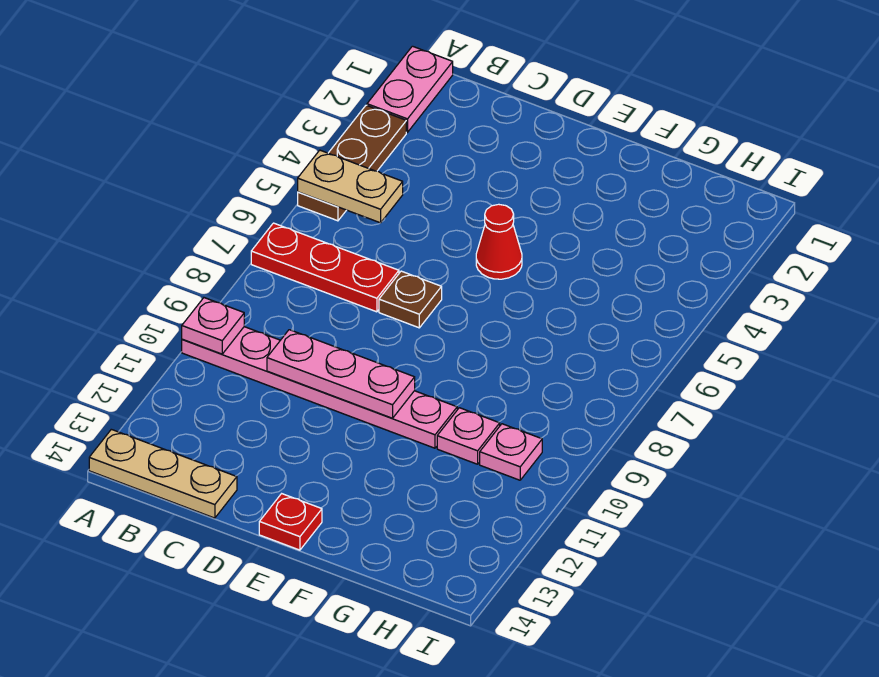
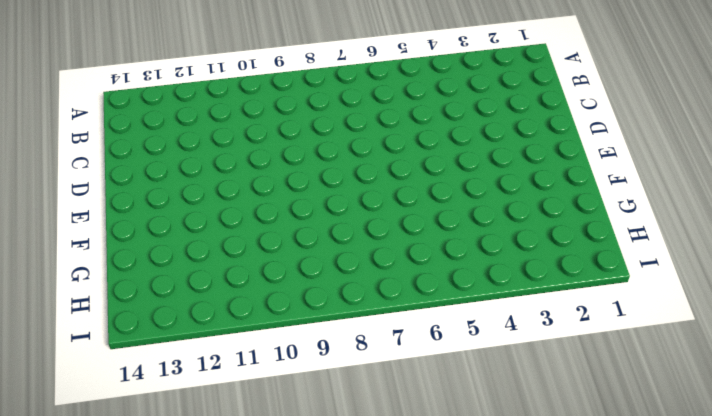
none -> pink plate A1:A2 level 1
none -> brown plate A3:A5 level 1
none -> red plate A7:C7 level 1

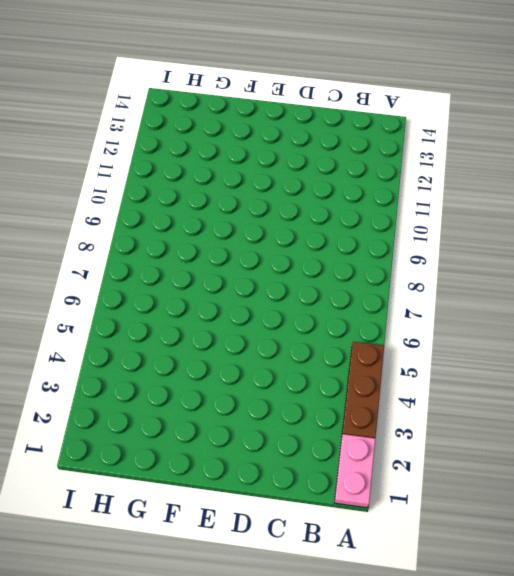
none -> red plate A7:C7 level 1
none -> pink plate A10:F10 level 1
none -> tan plate A14:C14 level 1

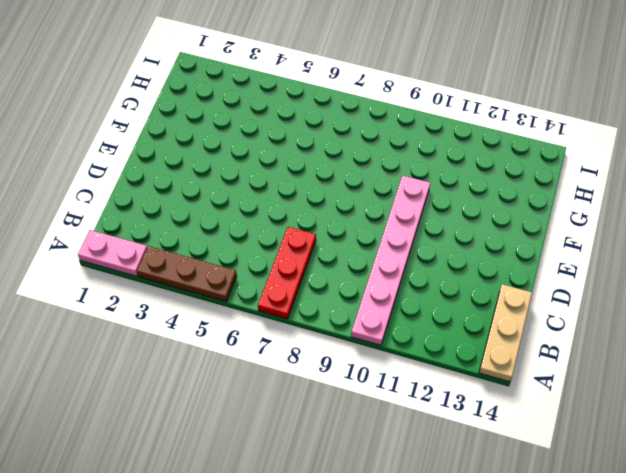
none -> brown plate D7 level 1
none -> red cone E5 level 1
none -> red plate E14 level 1

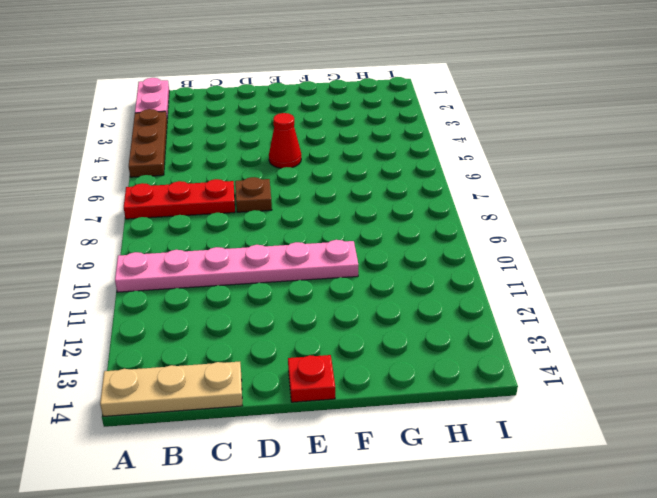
none -> pink plate G10 level 1
none -> pink plate H10 level 1
none -> tan plate A5:B5 level 2

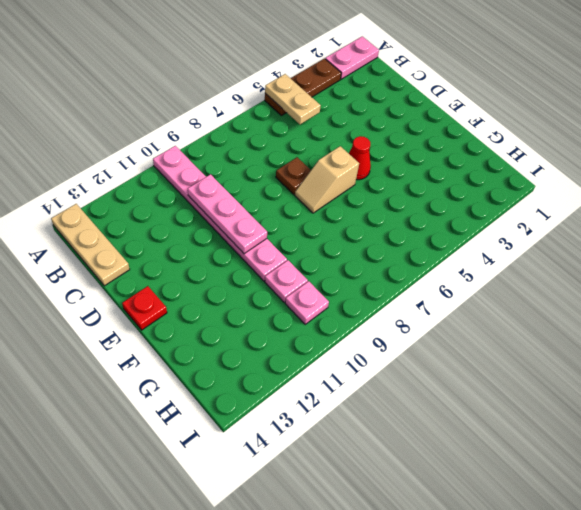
tan slope E6:E7 level 1 top 6 -> none
none -> red plate A7:C7 level 1
none -> pink plate A10 level 2

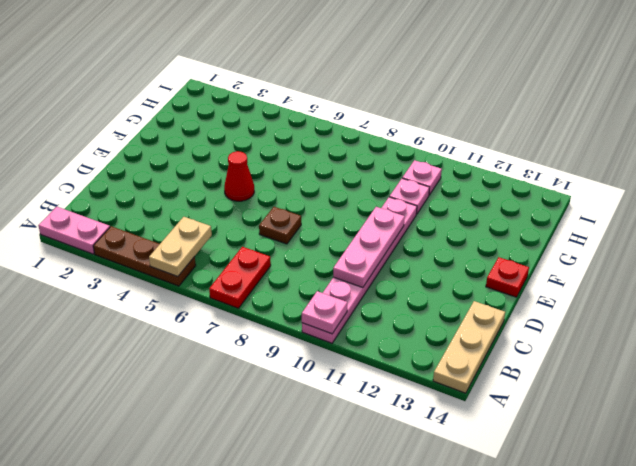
red plate A7:B7 level 1 -> red plate A7:C7 level 1

